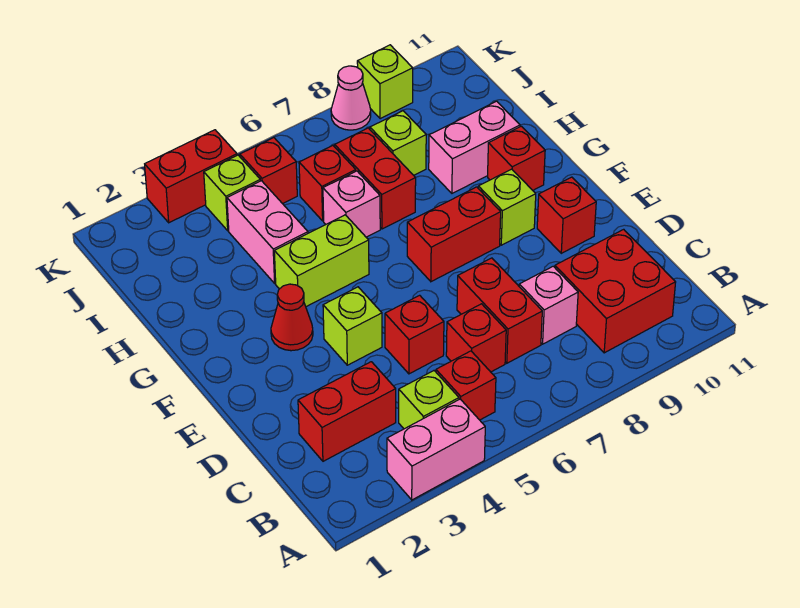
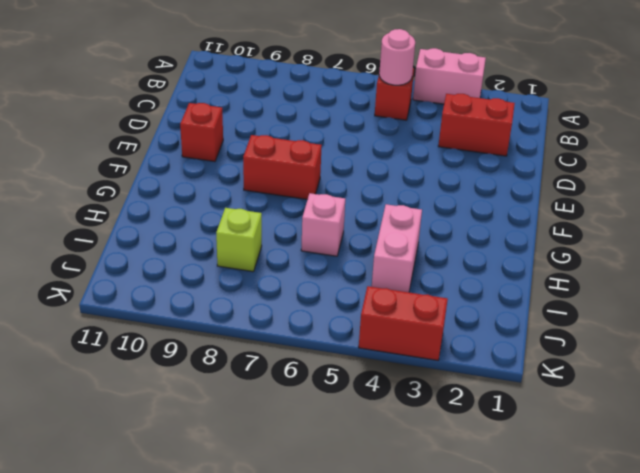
pink round brick B5 level 2 -> none
none -> lime brick B4 level 1
none -> red brick B9:C10 level 1
none -> red brick C6 level 1

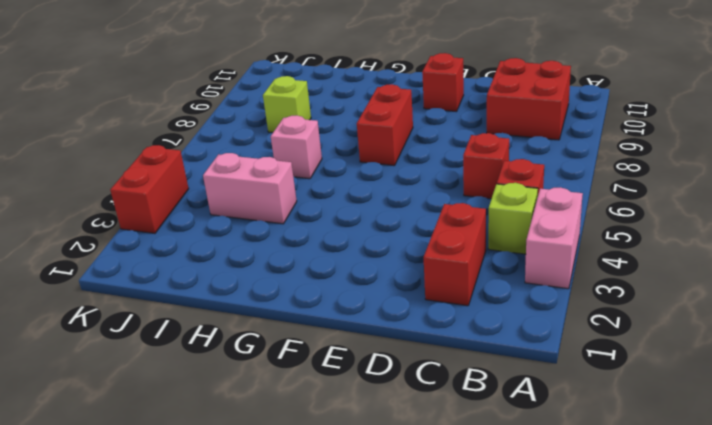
none -> red brick C7:D7 level 1
none -> pink brick C8 level 1
none -> red brick D5 level 1

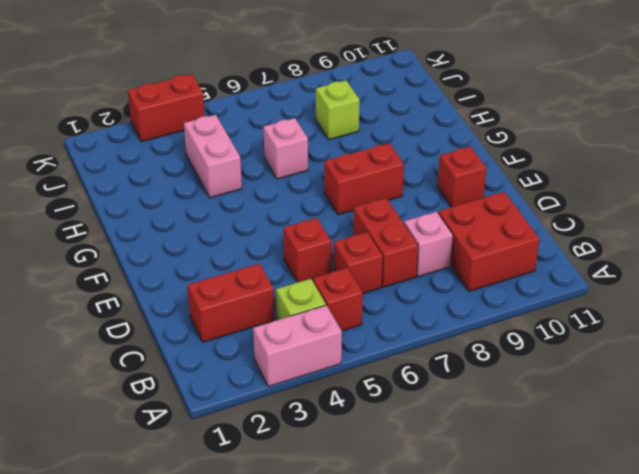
none -> lime brick E4 level 1
none -> red cone F3 level 1
none -> lime brick F9 level 1

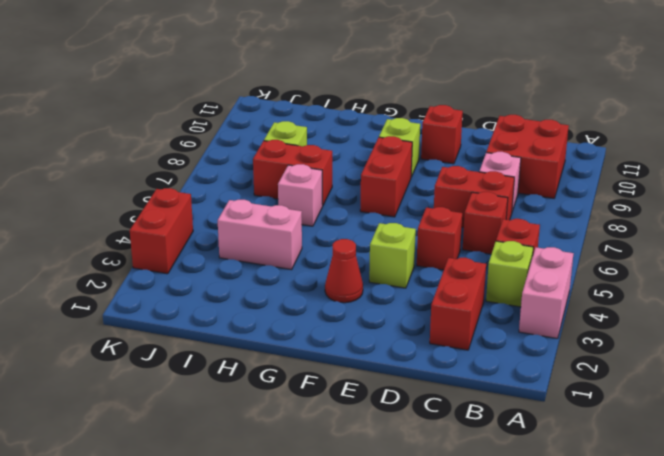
none -> lime brick G4:G5 level 1
none -> red brick G10 level 1
none -> pink brick H9:H10 level 1

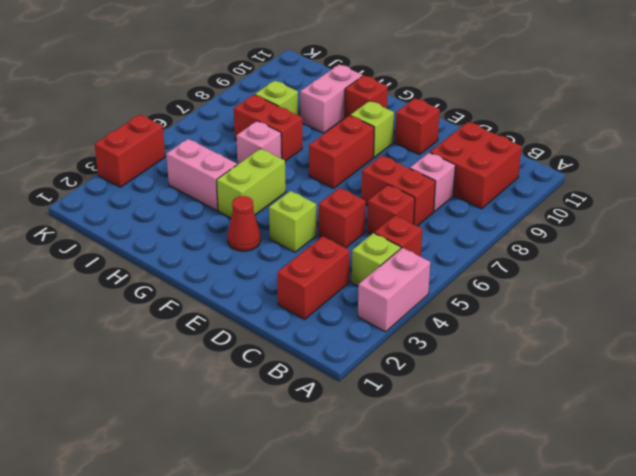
none -> red brick I6 level 1
none -> lime brick J4 level 1
none -> red brick J5 level 1

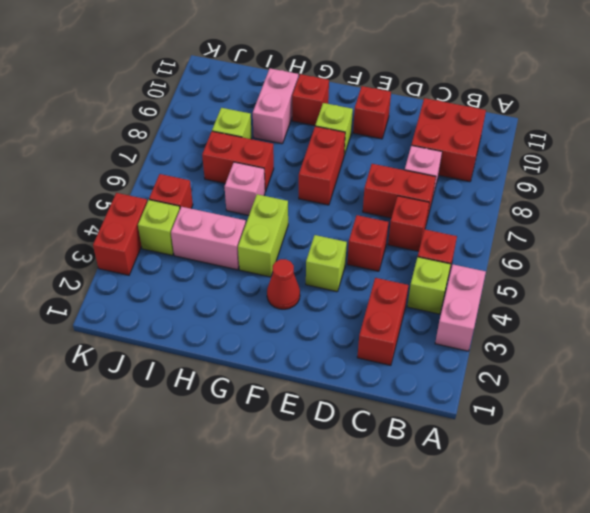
none -> red brick I6 level 1
none -> pink cone K8 level 1
none -> lime brick K9 level 1

